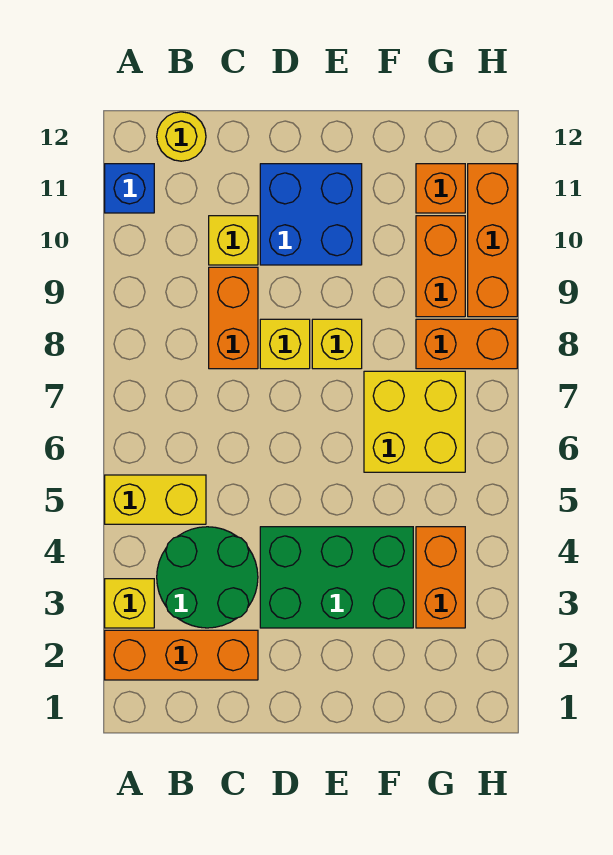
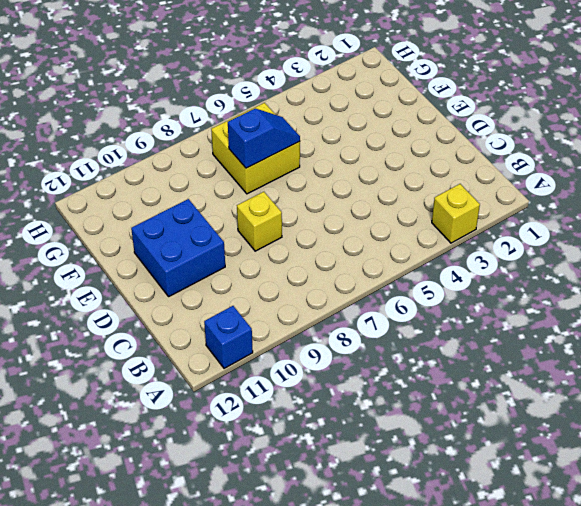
blue slope F6:F7 level 2 top 7 -> none
none -> orange brick A2:C2 level 1
none -> yellow brick A5:B5 level 1
none -> green round brick B3:C4 level 1

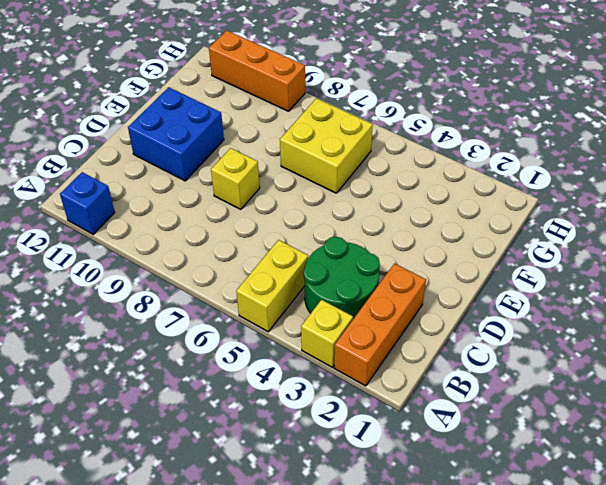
none -> yellow round brick B12 level 1
none -> orange brick C8:C9 level 1
none -> yellow brick C10 level 1

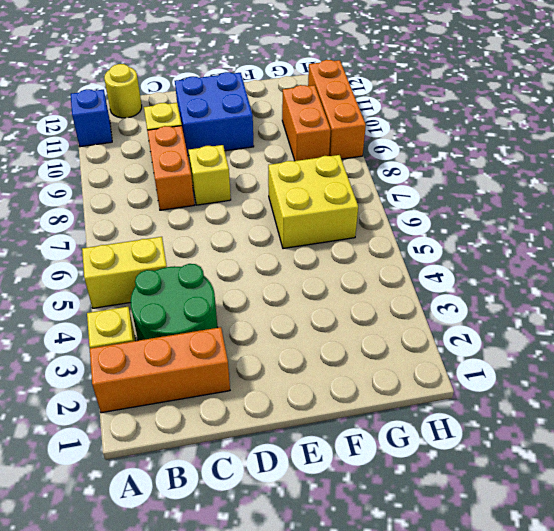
none -> green brick D3:F4 level 1
none -> yellow brick E8 level 1
none -> orange brick G3:G4 level 1

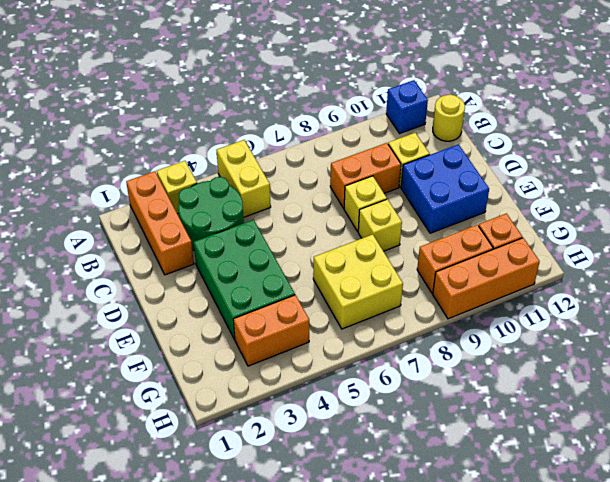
none -> orange brick G8:H8 level 1

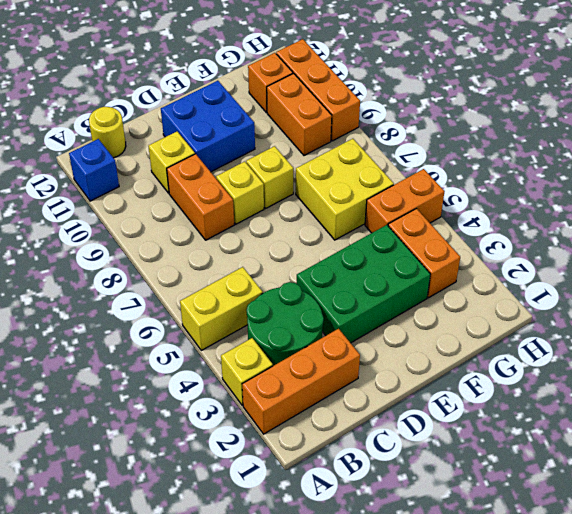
orange brick G5:H5 level 1 -> orange brick G8:H8 level 1

